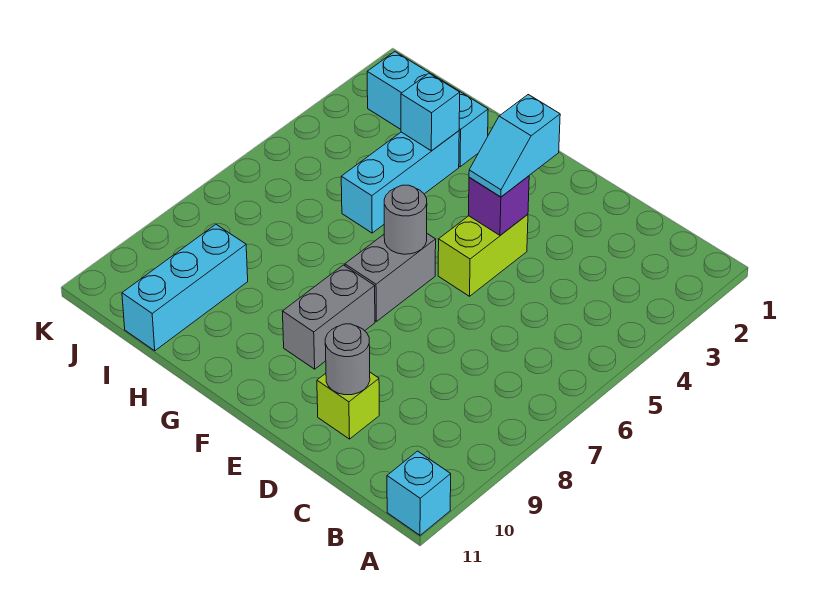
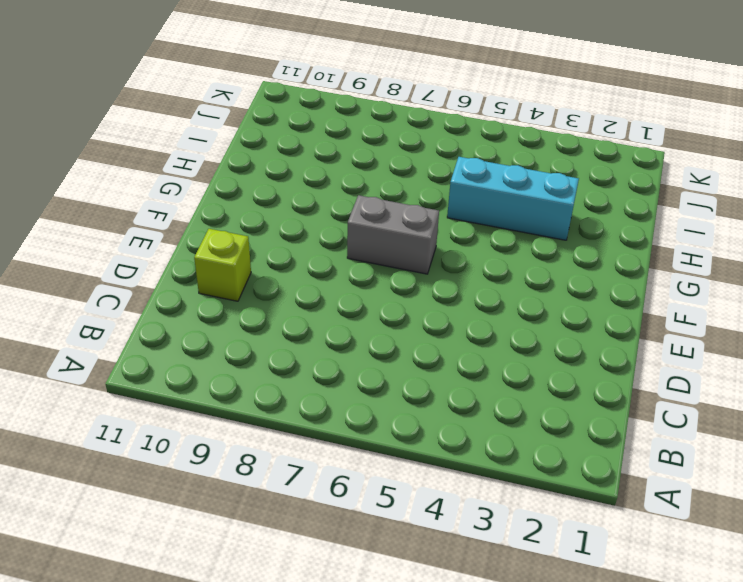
none -> cyan brick A11 level 1
none -> lime brick E4:E5 level 1
none -> grey brick F8:F9 level 1

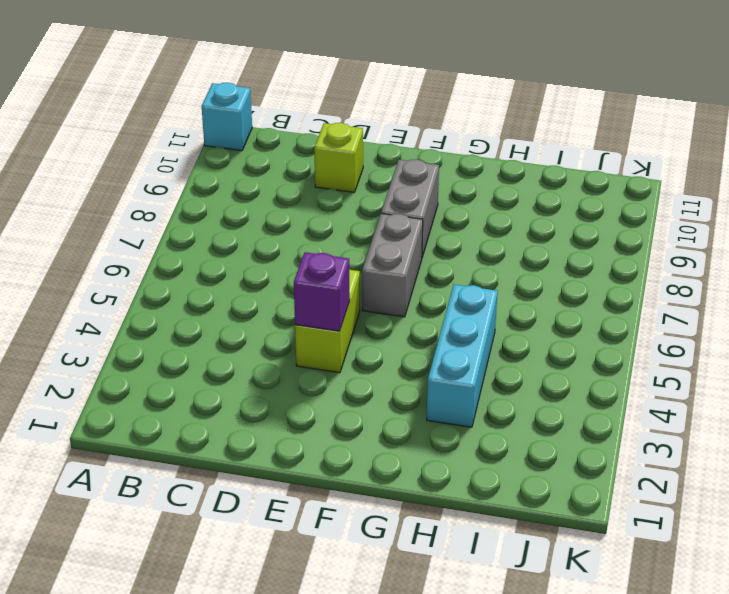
none -> cyan brick H2:J2 level 1
none -> cyan brick I9:I11 level 1
none -> grey round brick D10 level 2

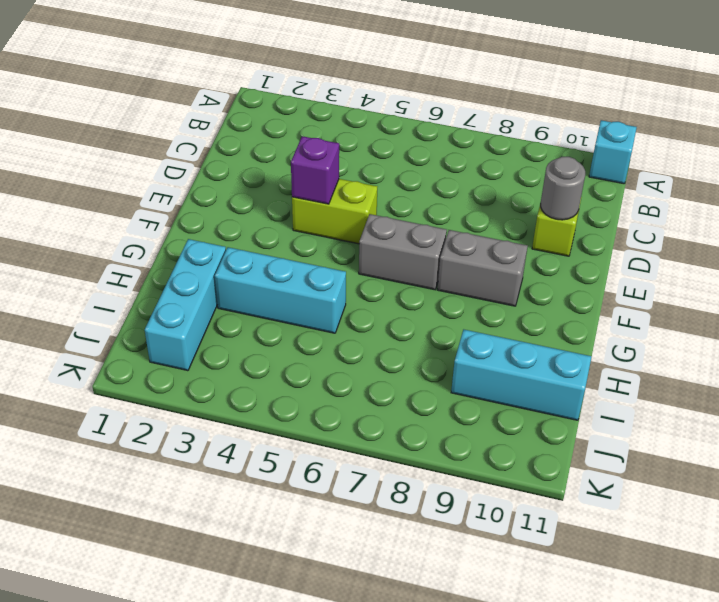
none -> grey round brick F6 level 2
none -> cyan brick H3 level 2
none -> cyan slope E3:E4 level 3 top 3

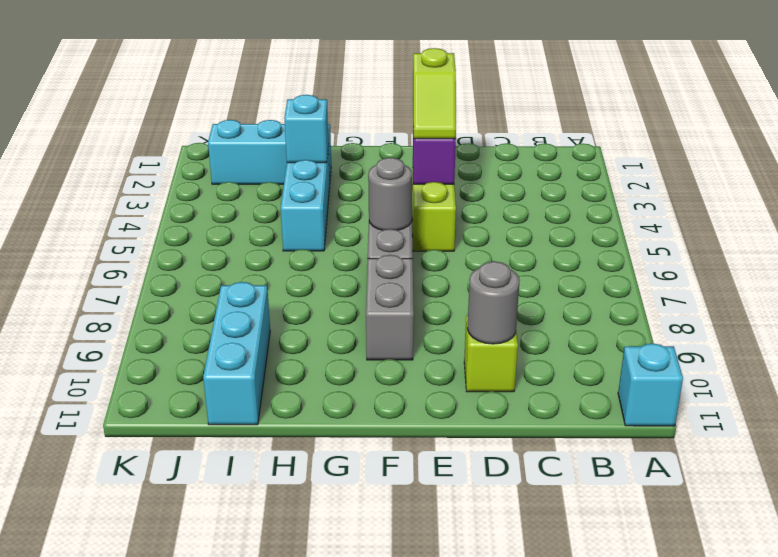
lime slope E3:E4 level 3 top 3 -> cyan slope E3:E4 level 3 top 3

